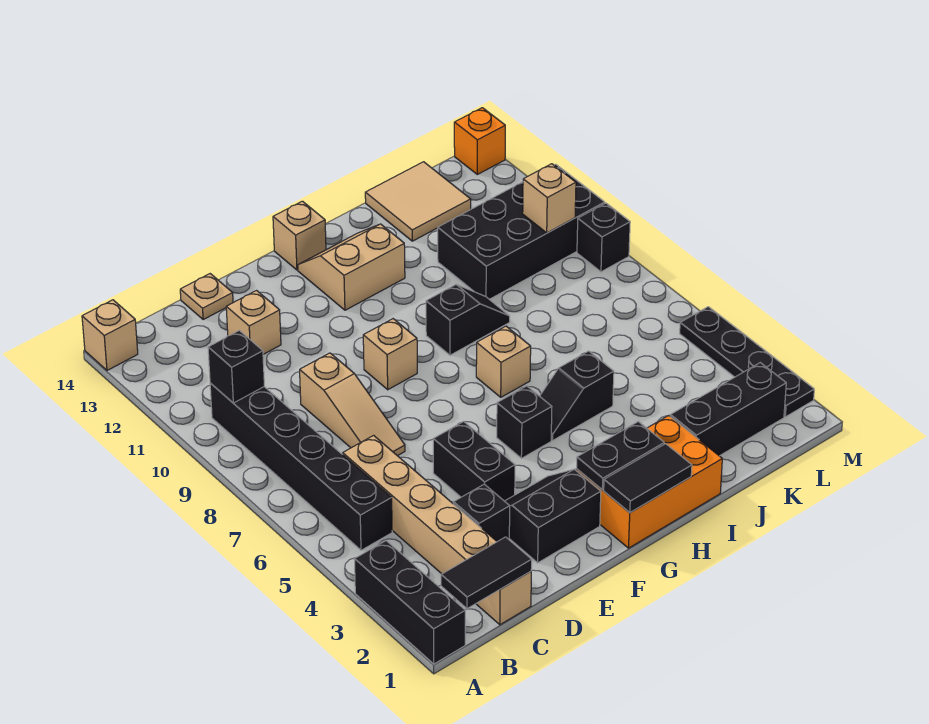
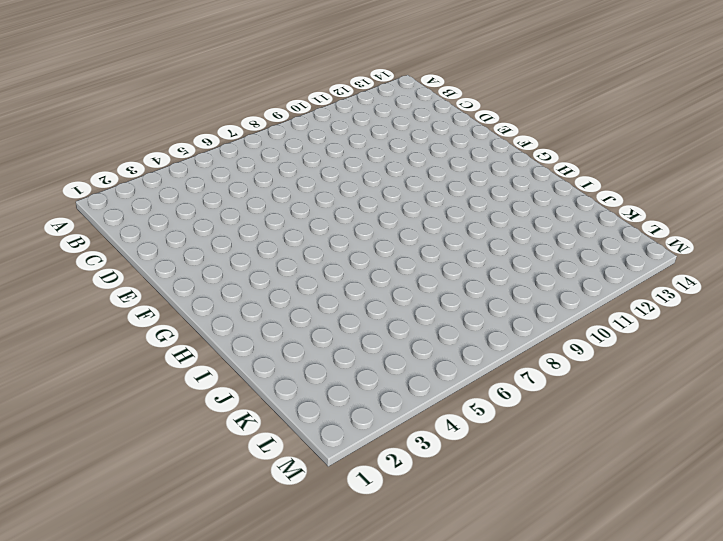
none -> black brick A1:A3 level 1
none -> tan brick A14 level 1
none -> black brick B5:B10 level 1

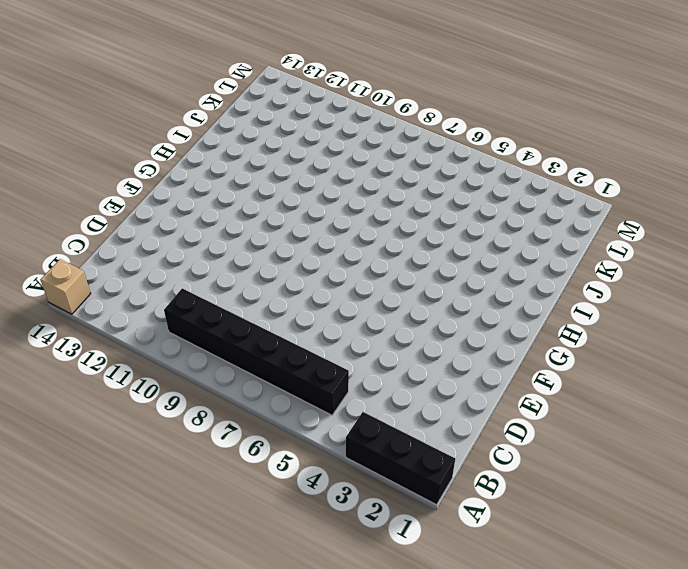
none -> tan brick C1:C6 level 1
none -> black brick D3 level 1
none -> tan slope D7:D9 level 1 top 9

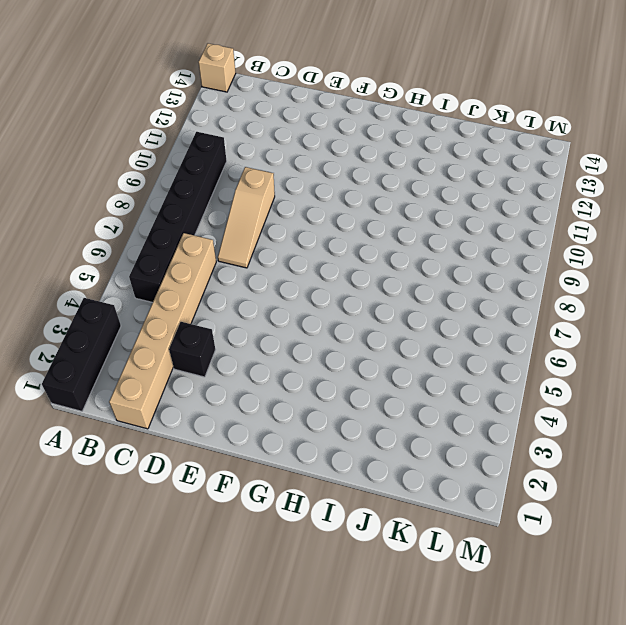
none -> tan brick D12 level 1
none -> tan plate D14 level 1
none -> black slope E2:F3 level 1 top 2

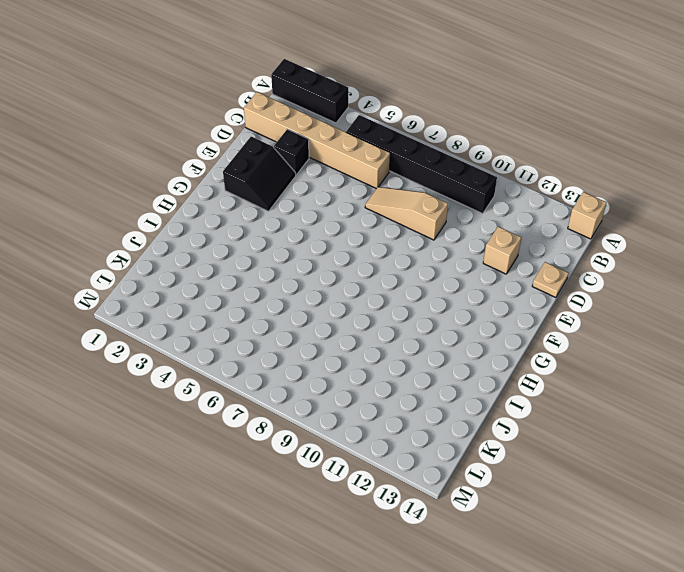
none -> black brick E4:E5 level 1
none -> tan brick F9 level 1
none -> orange brick G1:I2 level 1

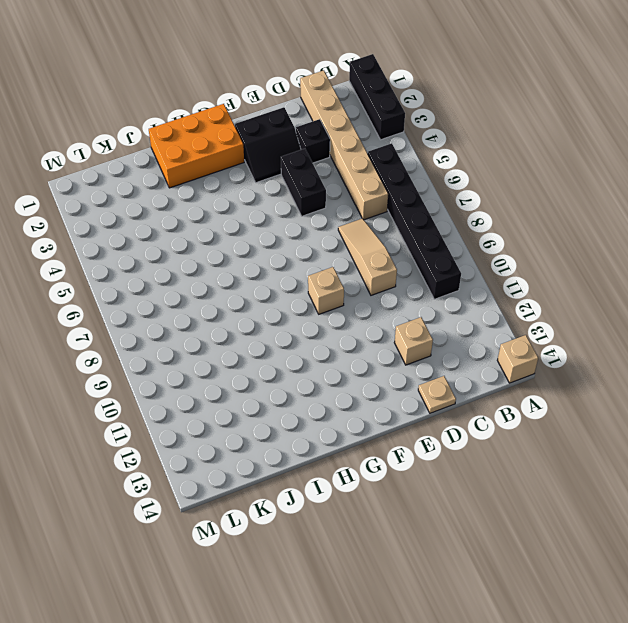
none -> black brick G5 level 1
none -> tan slope G12:H13 level 1 top 12
none -> tan brick G14 level 1

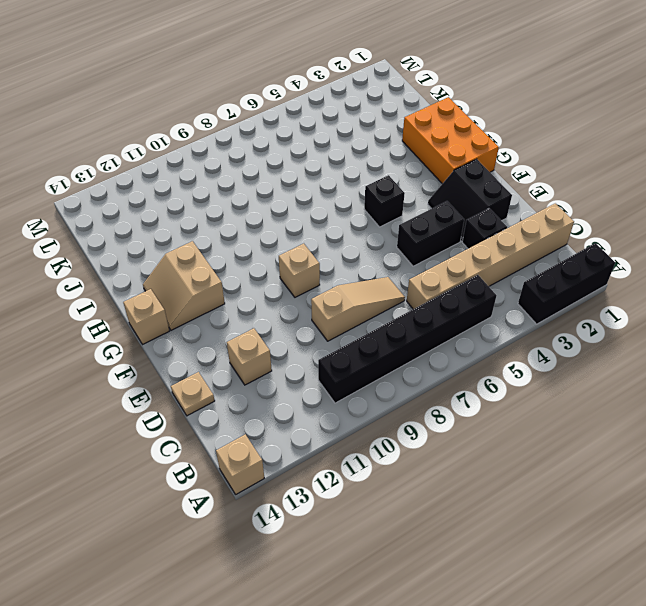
none -> black slope H5:I5 level 1 top I
none -> tan brick H7 level 1
none -> black slope H9:I9 level 1 top H

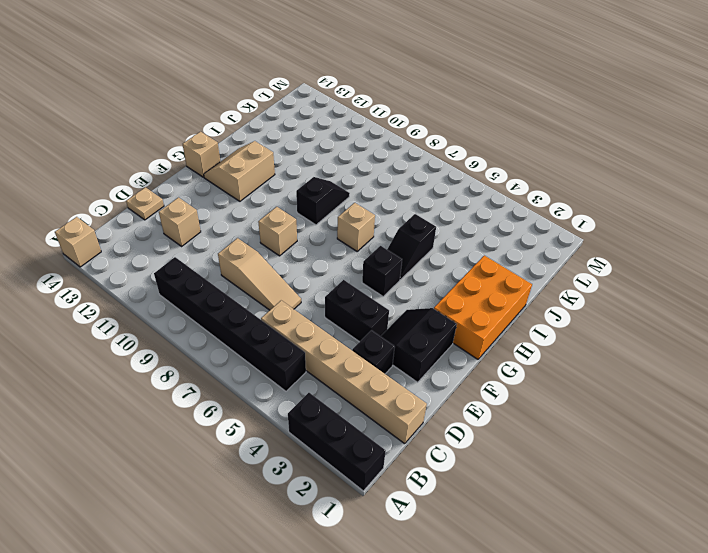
none -> black brick J2:L2 level 1
none -> black brick J10:M11 level 1
none -> tan tile J13:K14 level 1

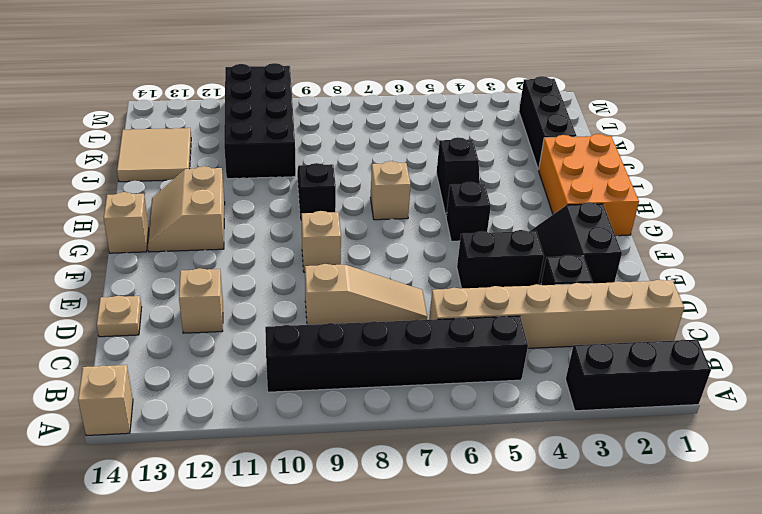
none -> black plate M2:M5 level 1
none -> black brick M9 level 1
none -> orange brick M14 level 1

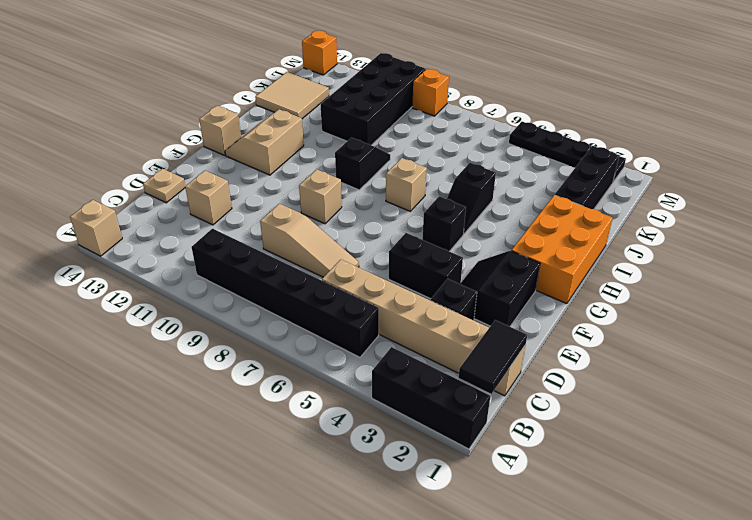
orange brick M9 level 1 -> black brick M9 level 1
none -> black brick B10 level 2
none -> black tile G1:H1 level 2
none -> black plate G2:H2 level 2

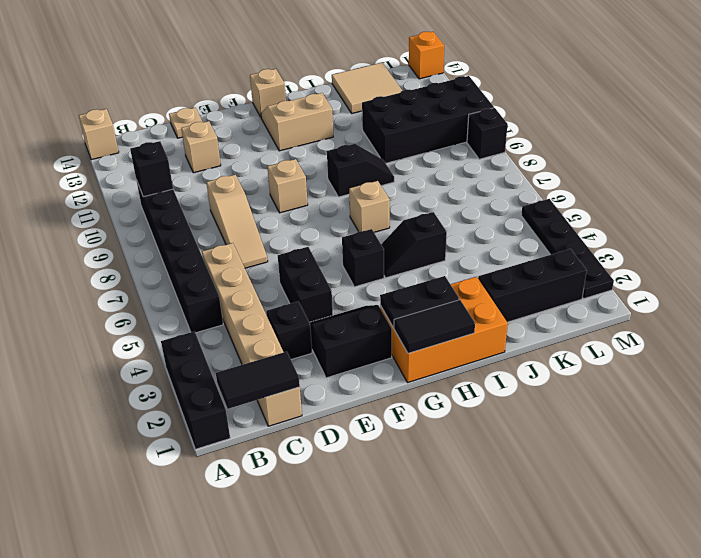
none -> tan brick L10 level 2

